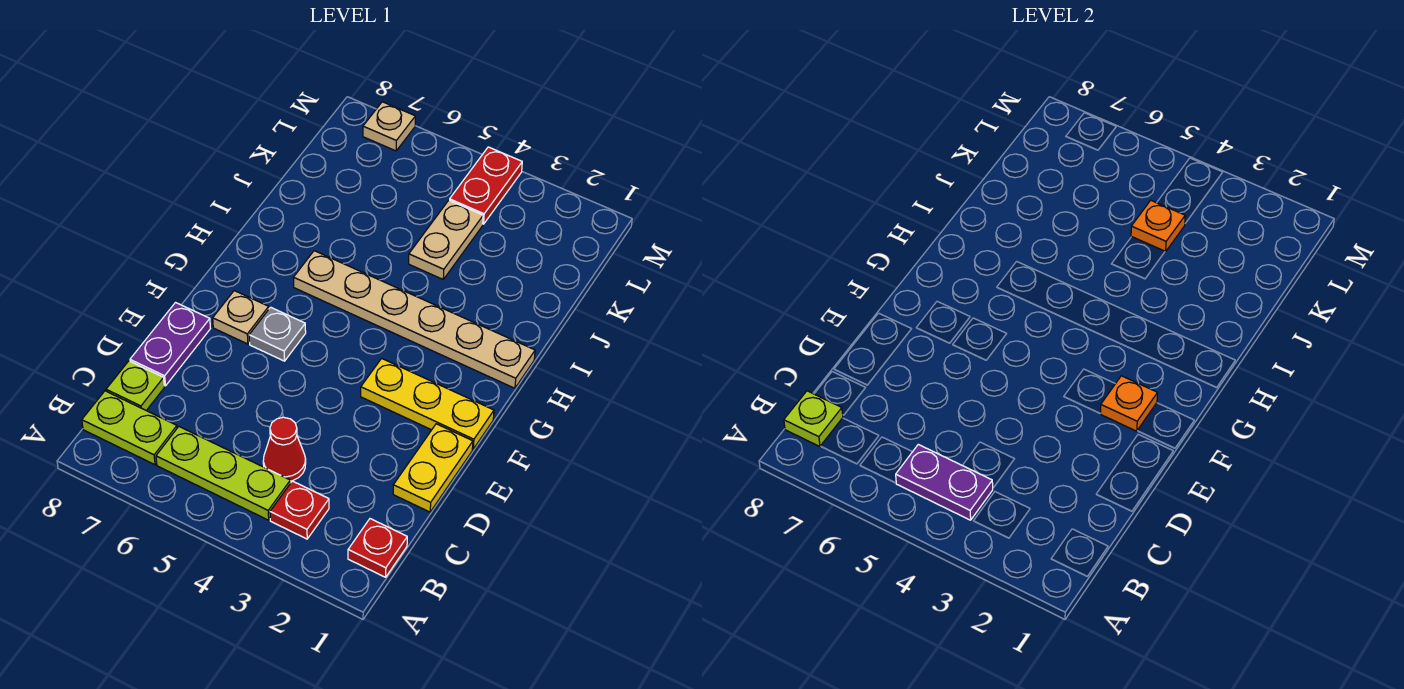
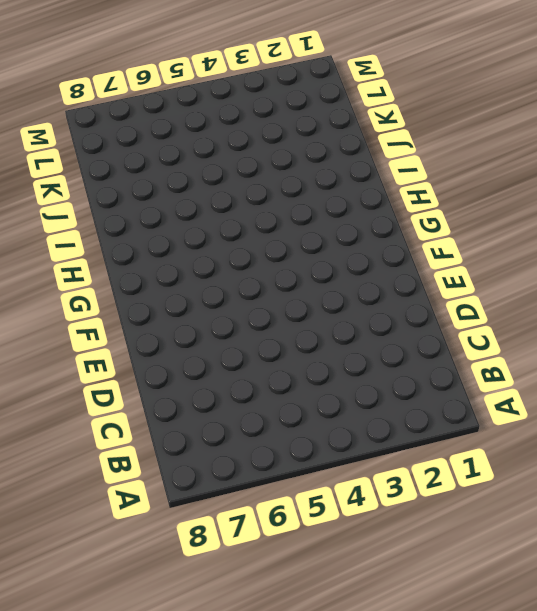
none -> red plate B1 level 1
none -> red plate B3 level 1
none -> lime plate B4:B6 level 1

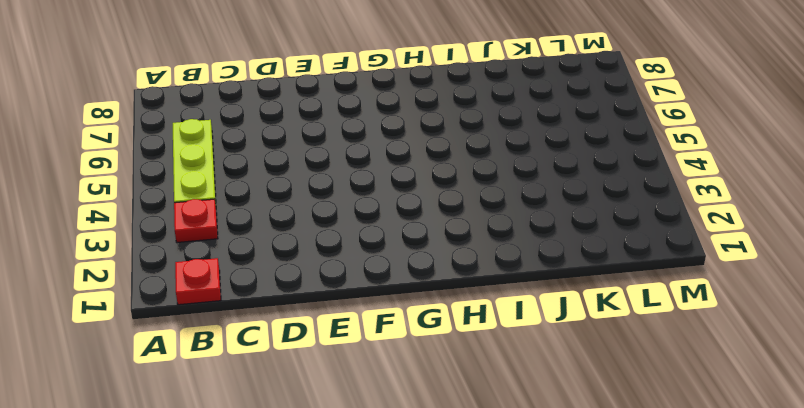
none -> lime plate B7:B8 level 1
none -> red cone C4 level 1
none -> lime plate C8 level 1

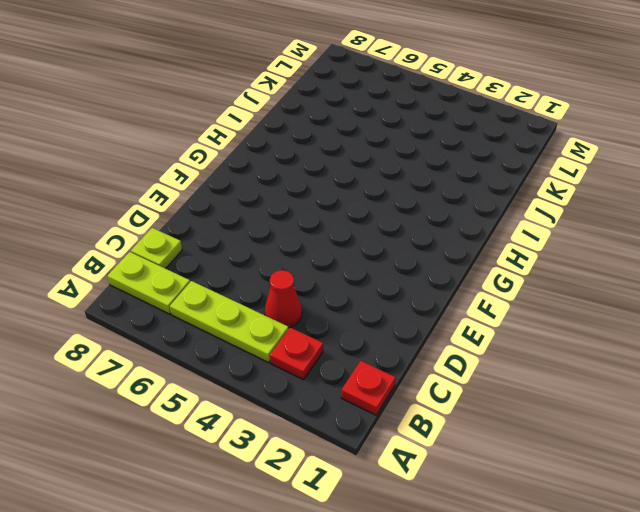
none -> yellow plate D1:E1 level 1
none -> purple plate D8:E8 level 1
none -> yellow plate F1:F3 level 1

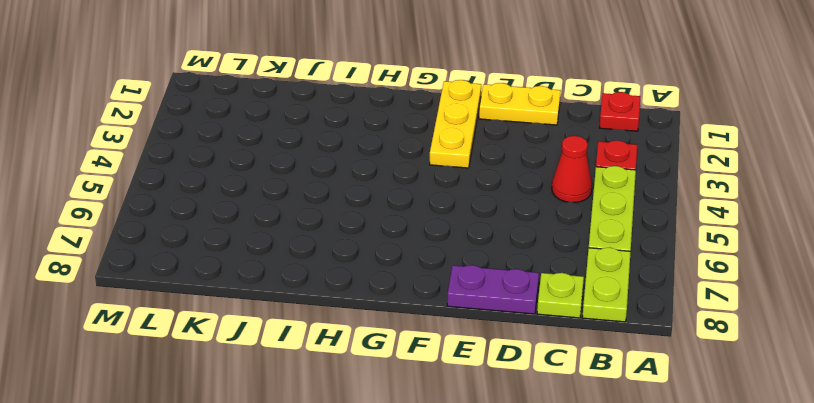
none -> grey plate F6 level 1
none -> tan plate F7 level 1
none -> tan plate H1:H6 level 1

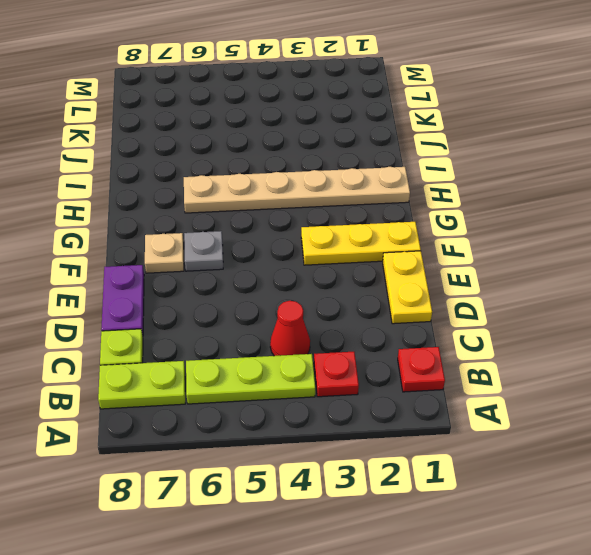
none -> tan plate J4:K4 level 1
none -> red plate L4:M4 level 1
none -> tan plate M7 level 1

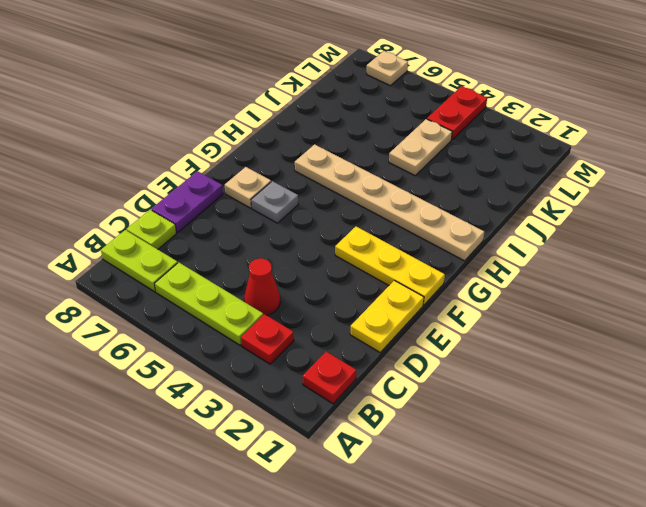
none -> purple plate B4:B5 level 2
none -> lime plate B8 level 2
none -> orange plate F2 level 2

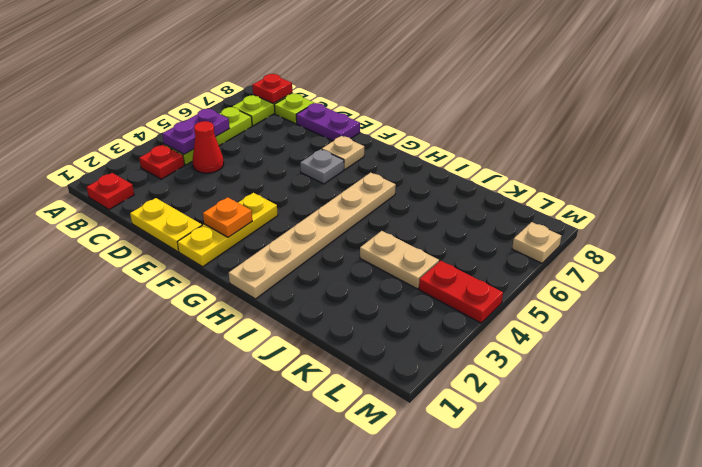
red plate B8 level 2 -> lime plate B8 level 2
none -> orange plate K4 level 2

